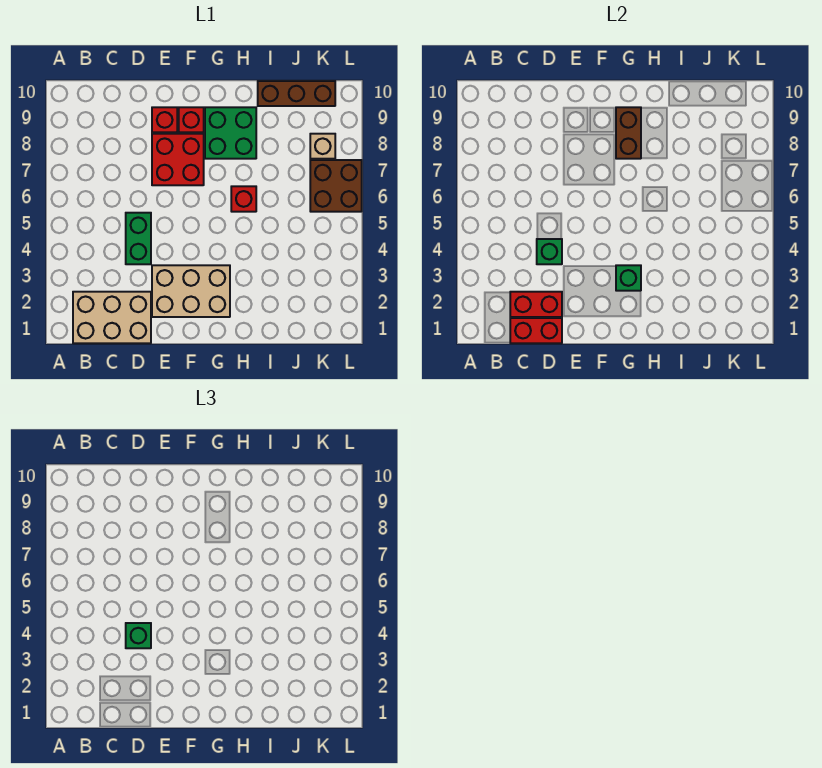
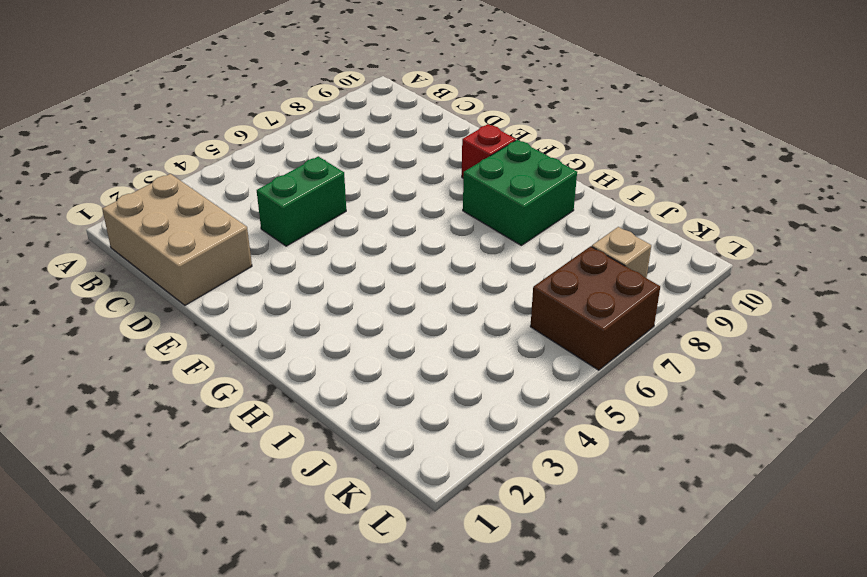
none -> tan brick E2:G3 level 1
none -> red brick E7:F8 level 1
none -> red brick E9 level 1

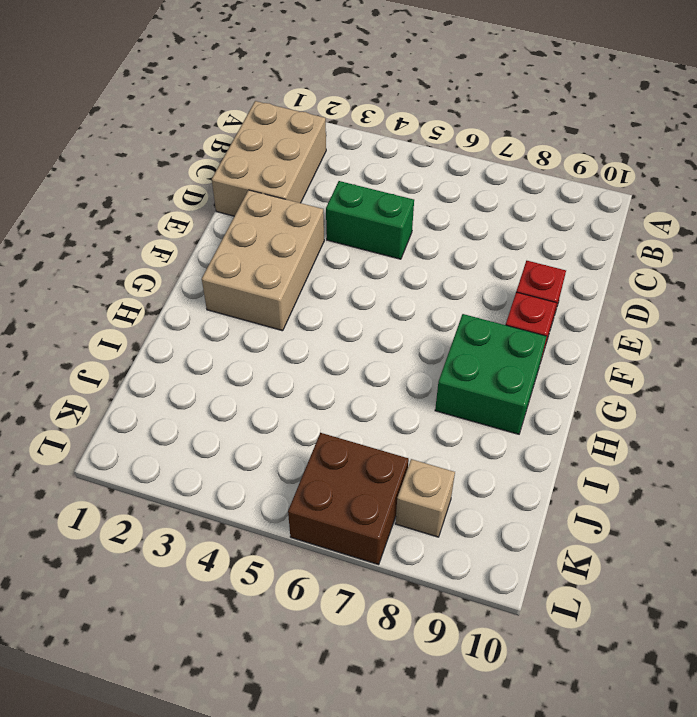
none -> red brick E7:F8 level 1
none -> red brick H6 level 1
none -> brown brick I10:K10 level 1

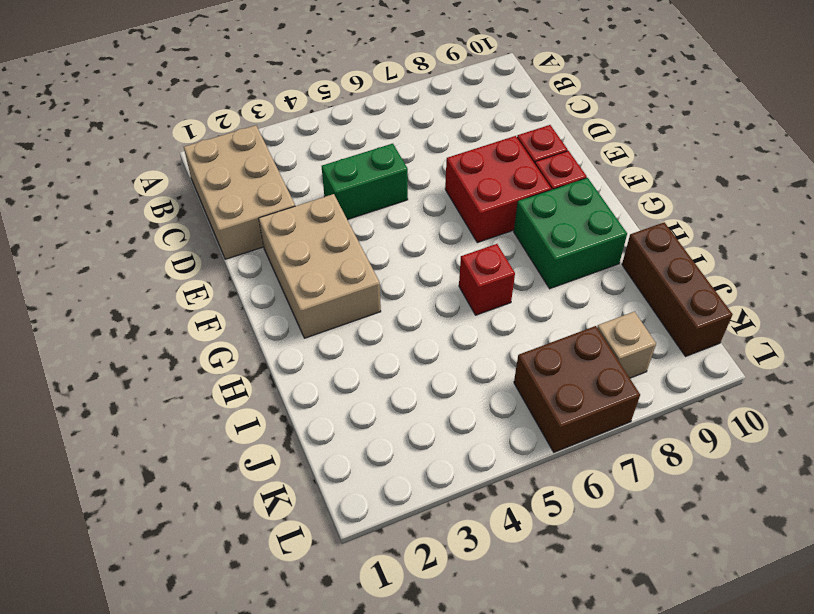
none -> red brick C1:D1 level 2
none -> red brick C2:D2 level 2
none -> green brick D4 level 2

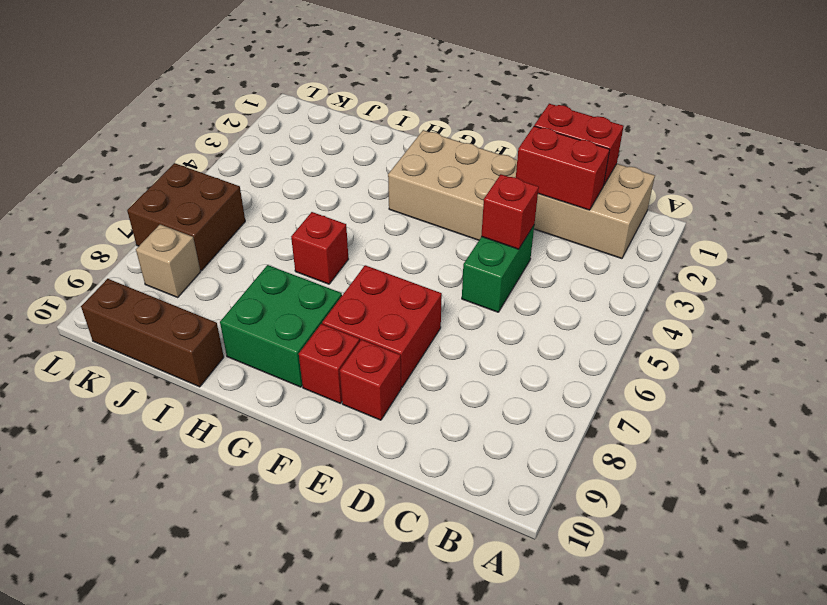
red brick D4 level 2 -> green brick D4 level 2
none -> green brick G3 level 2
none -> brown brick G8:G9 level 2
none -> green brick D4 level 3

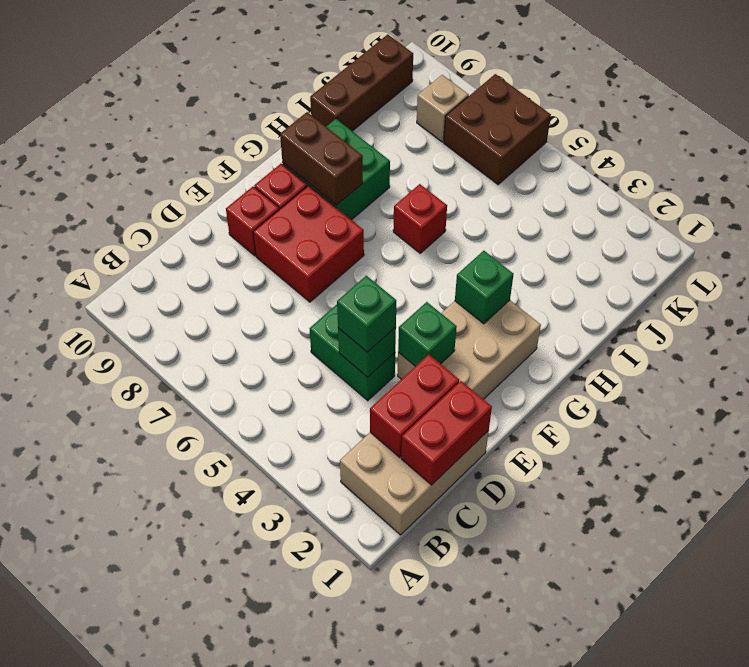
green brick E3 level 2 -> none

